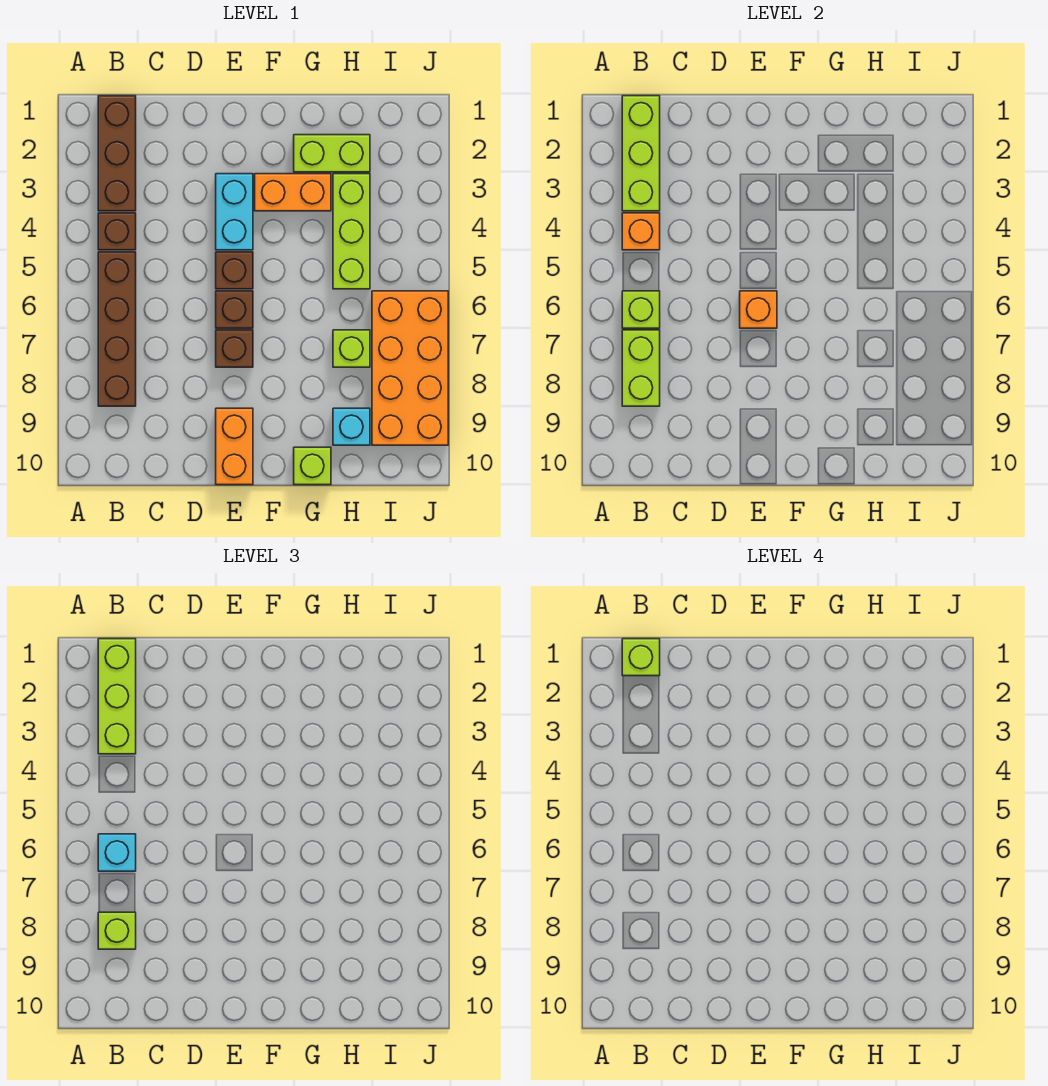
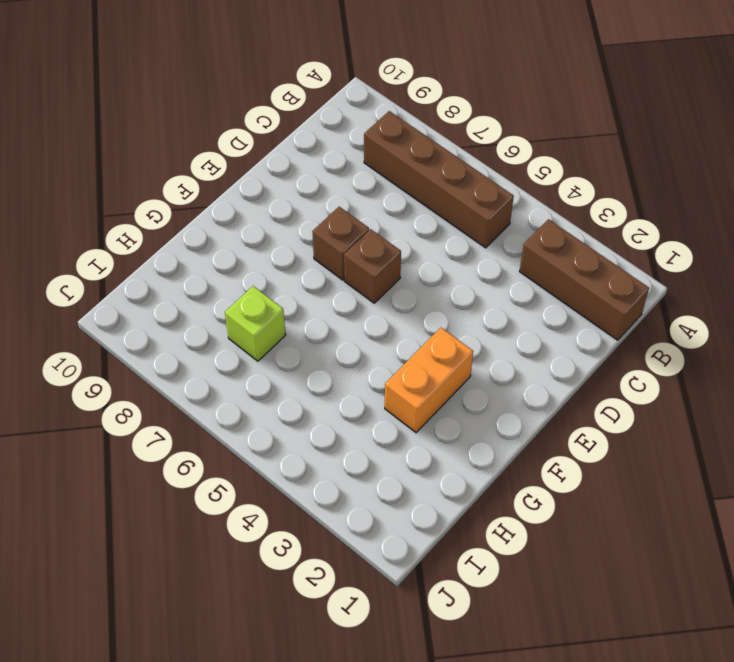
none -> brown brick B4 level 1
none -> cyan brick E3:E4 level 1
none -> brown brick E5 level 1

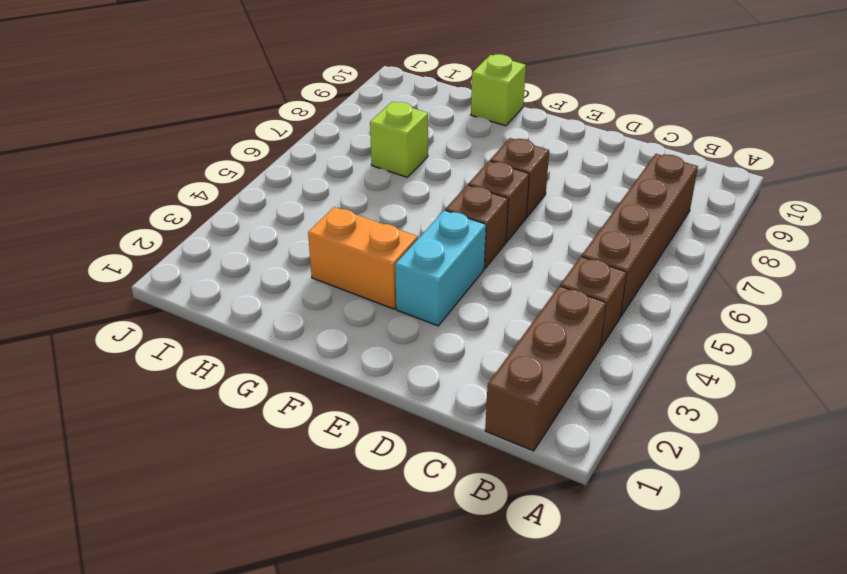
none -> orange brick E9:E10 level 1
none -> lime brick G2:H2 level 1
none -> lime brick H3:H5 level 1

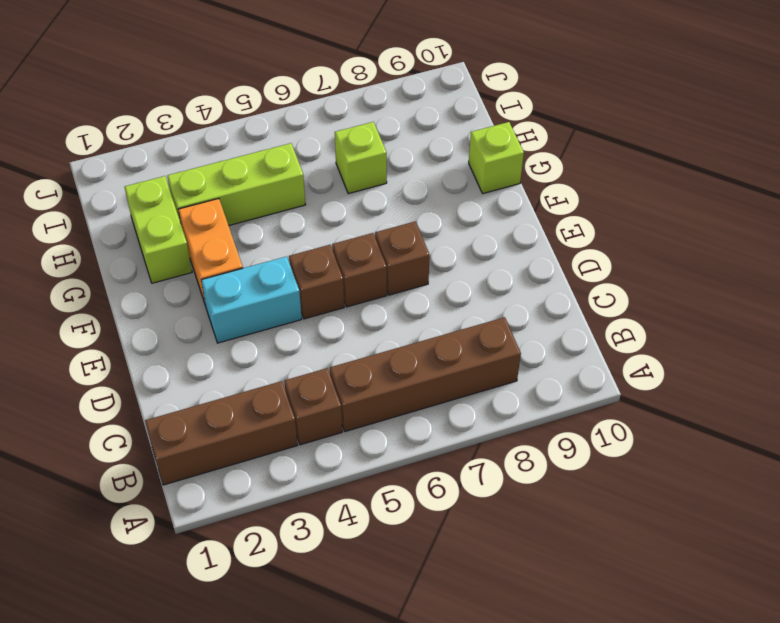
none -> orange brick E9:E10 level 1
none -> cyan brick H9 level 1
none -> orange brick I6:J9 level 1

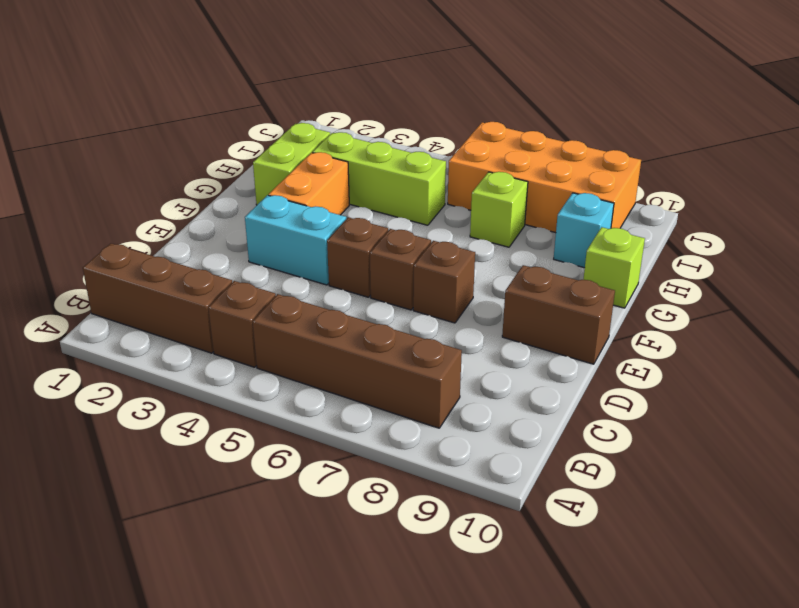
brown brick E9:E10 level 1 -> orange brick E9:E10 level 1
none -> lime brick B1:B3 level 2
none -> orange brick B4 level 2
none -> lime brick B6 level 2

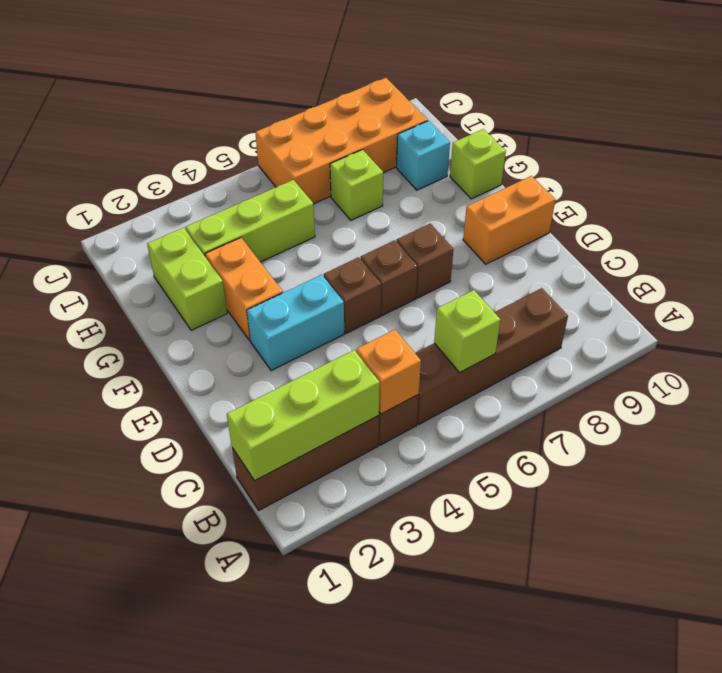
none -> lime brick B7:B8 level 2
none -> orange brick E6 level 2
none -> lime brick B1:B3 level 3

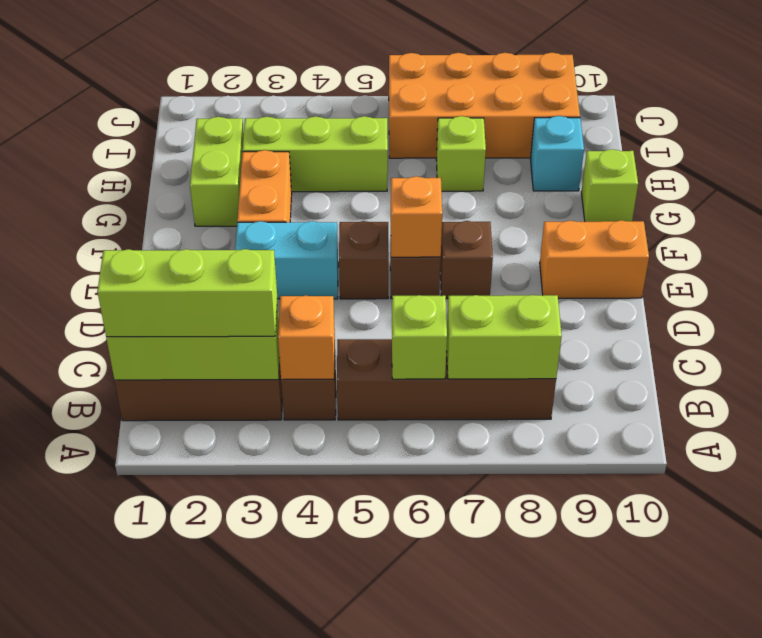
none -> cyan brick B6 level 3
none -> lime brick B8 level 3
none -> lime brick B1 level 4

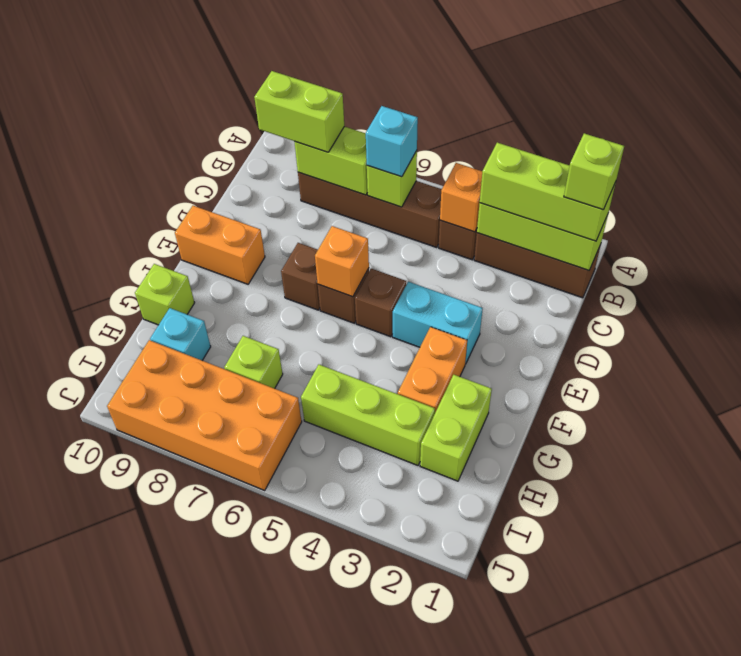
lime brick B8:B9 level 3 -> lime brick B8 level 3

